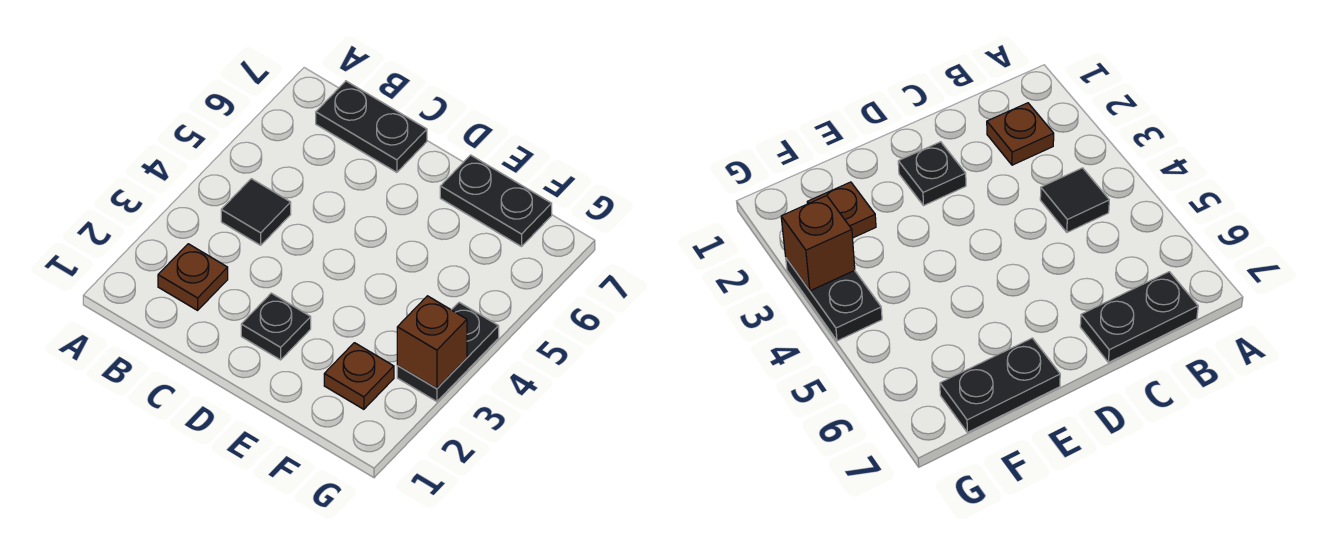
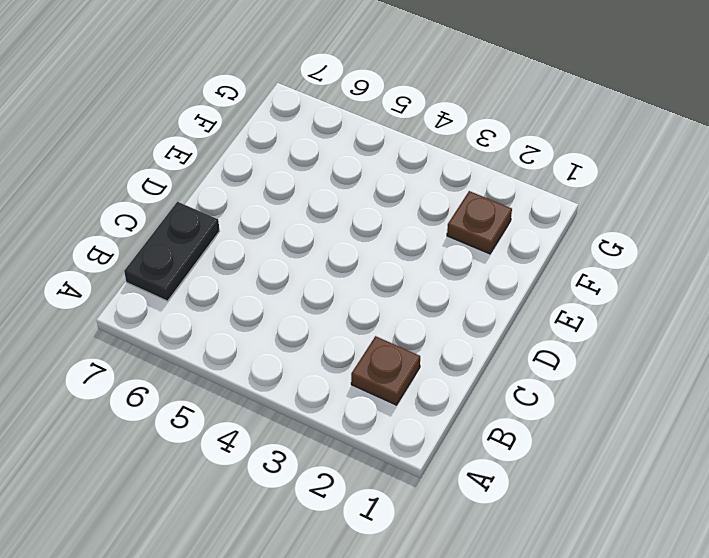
none -> black tile B4 level 1
none -> black plate D2 level 1

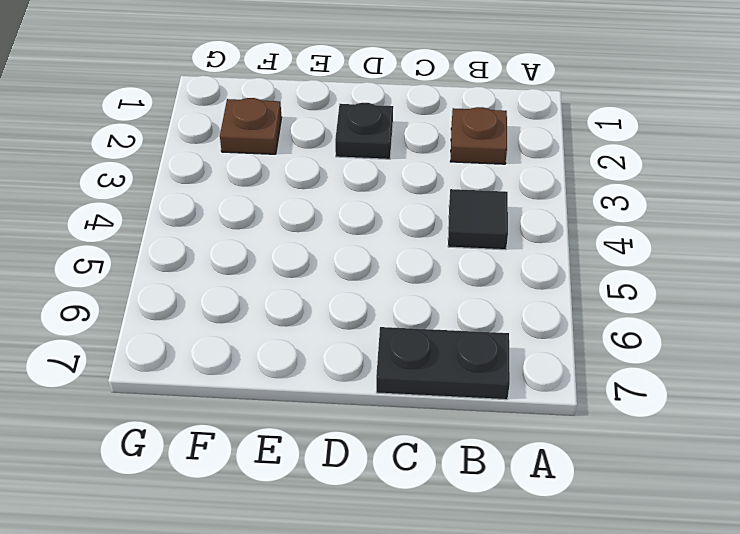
none -> black plate E7:F7 level 1
none -> black plate G3:G4 level 1

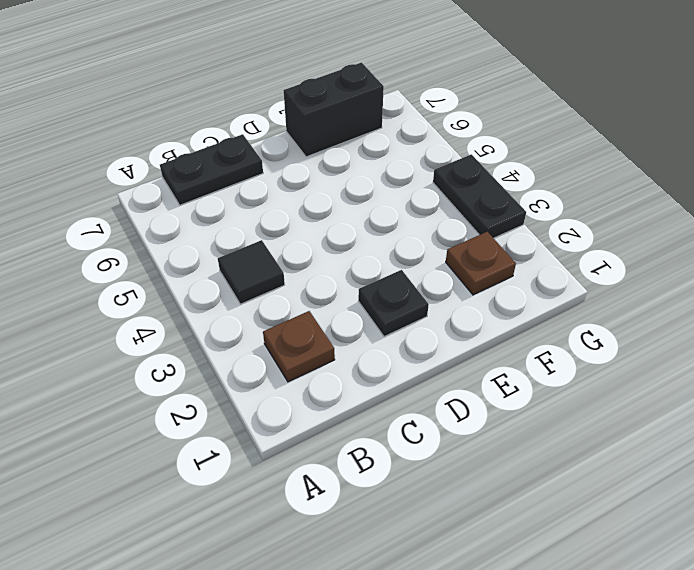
black brick E7:F7 level 1 -> black plate E7:F7 level 1
none -> brown brick G3 level 2

